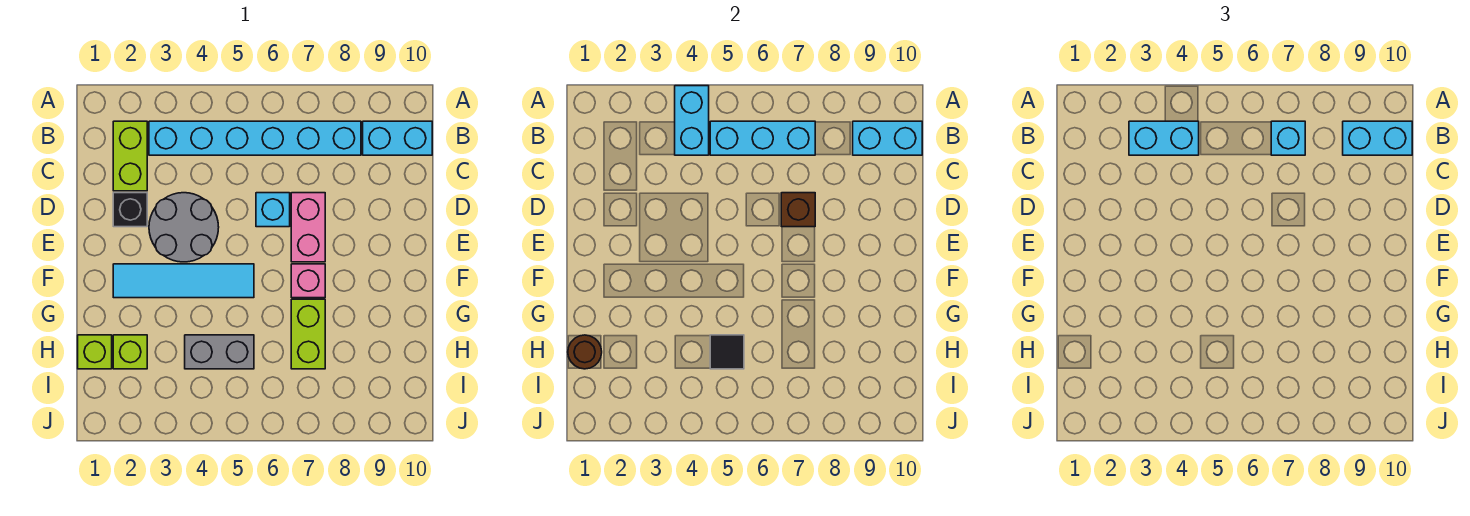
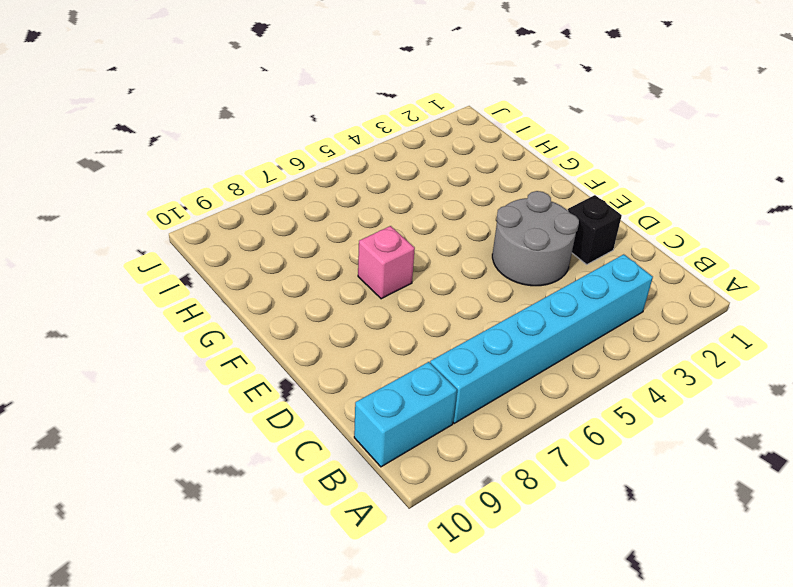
none -> lime brick B2:C2 level 1
none -> cyan brick D6 level 1
none -> pink brick D7:E7 level 1

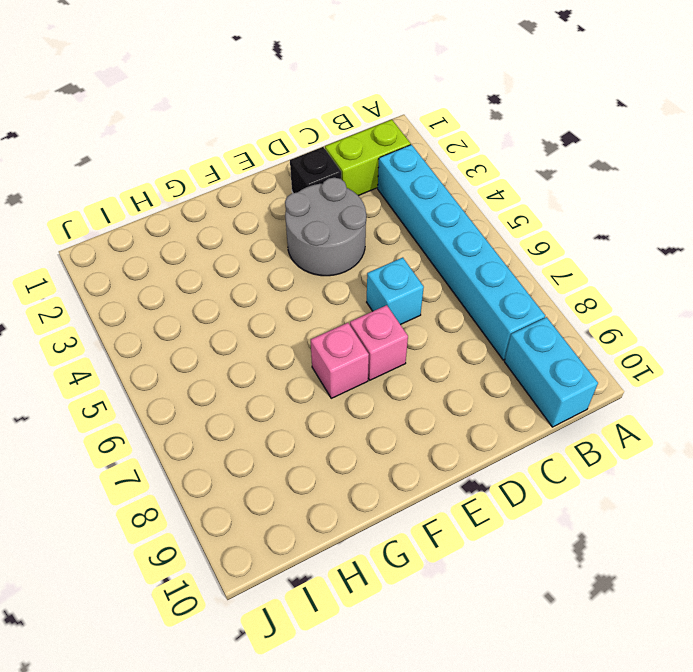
pink brick E7 level 1 -> pink brick D7:E7 level 1
none -> cyan tile F2:F5 level 1
none -> lime brick G7:H7 level 1
none -> lime brick H1 level 1

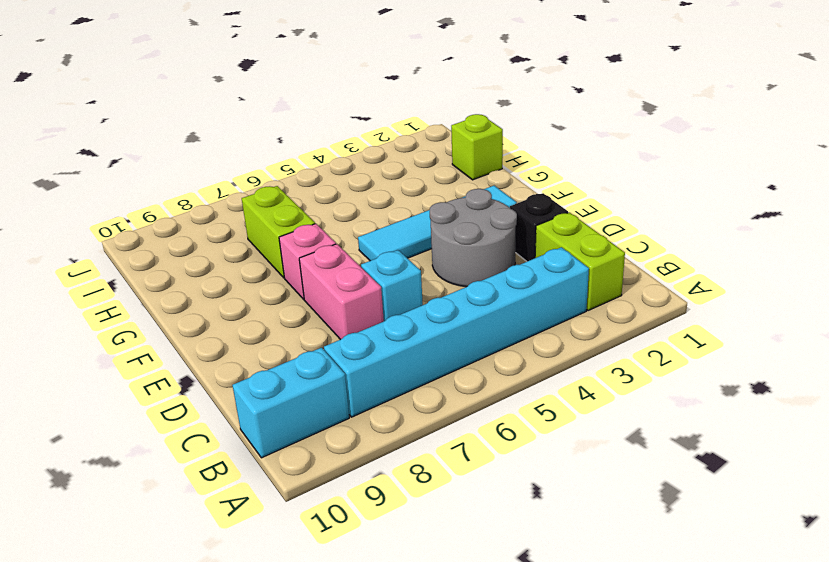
none -> lime brick H2 level 1
none -> grey brick H4:H5 level 1
none -> cyan brick A4:B4 level 2

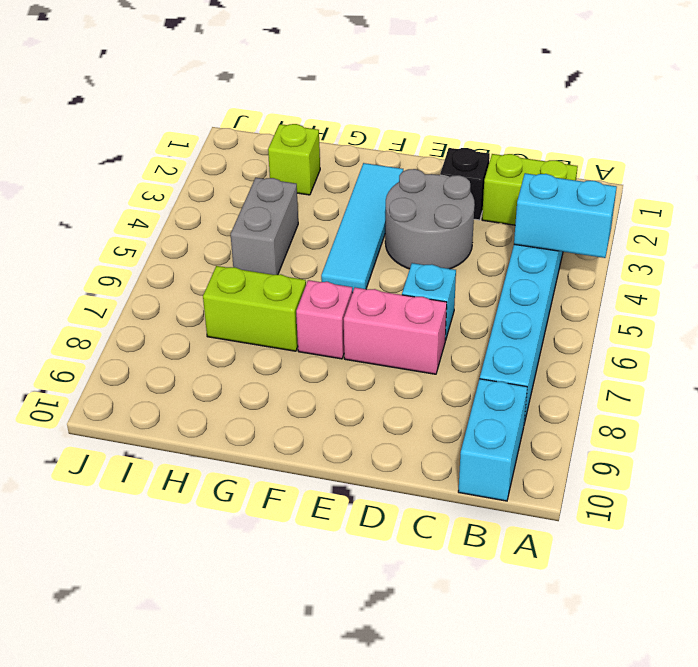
none -> lime brick H1 level 1
none -> cyan brick B5:B7 level 2
none -> cyan brick B9:B10 level 2

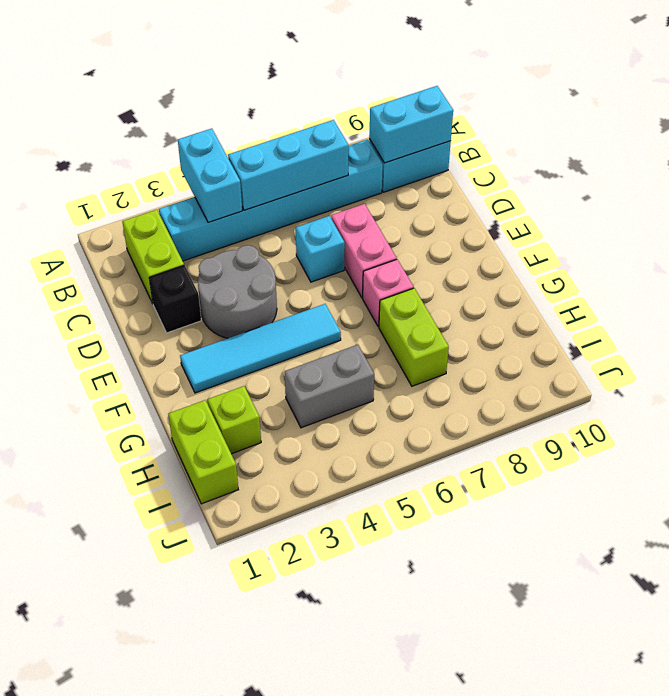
lime brick H1:I1 level 1 -> lime brick H1 level 1
none -> brown brick D7 level 2
none -> brown round brick H1 level 2
none -> black tile H5 level 2

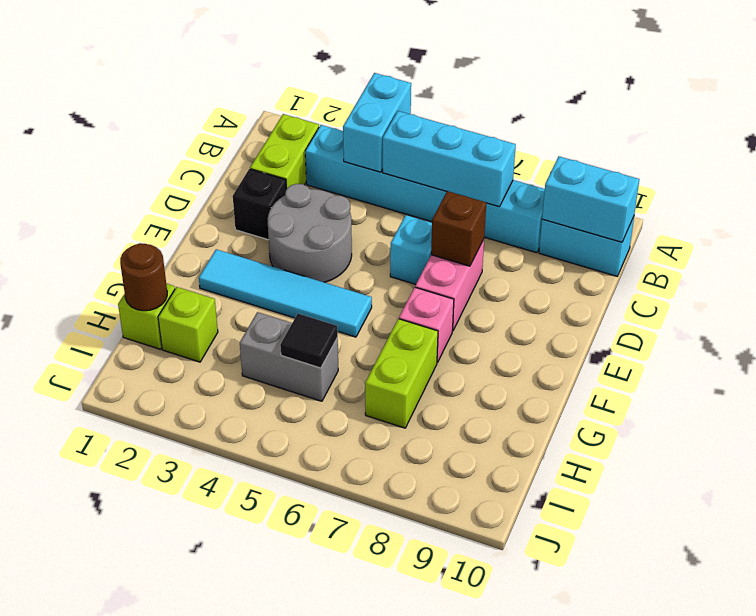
none -> cyan brick B3:B4 level 3
none -> cyan brick B7 level 3
none -> cyan brick B9:B10 level 3

